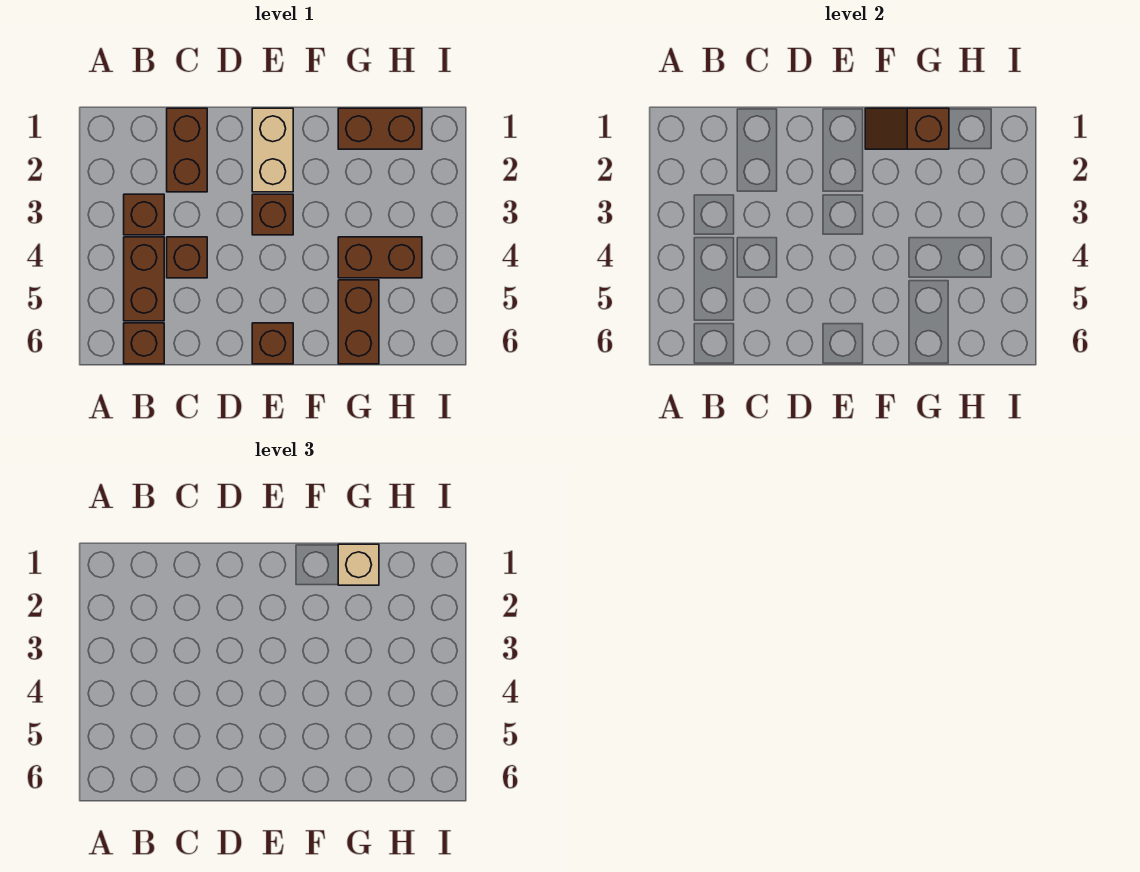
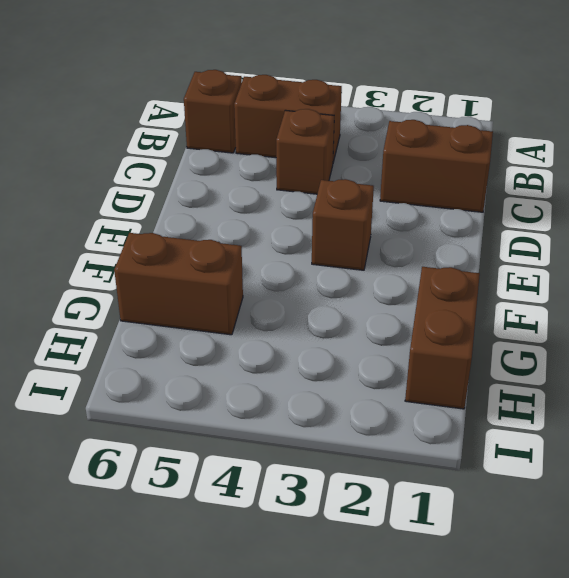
none -> brown brick B3 level 1
none -> tan brick E1:E2 level 1
none -> brown brick E6 level 1

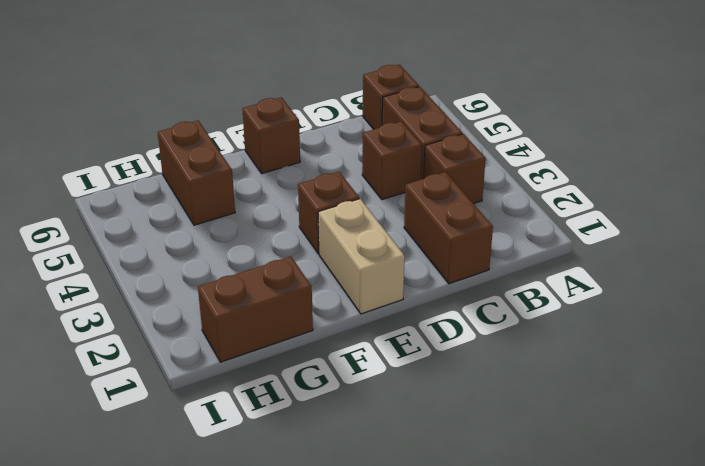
none -> brown brick G4:H4 level 1
none -> brown slope F1:G1 level 2 top G
none -> tan brick G1 level 3

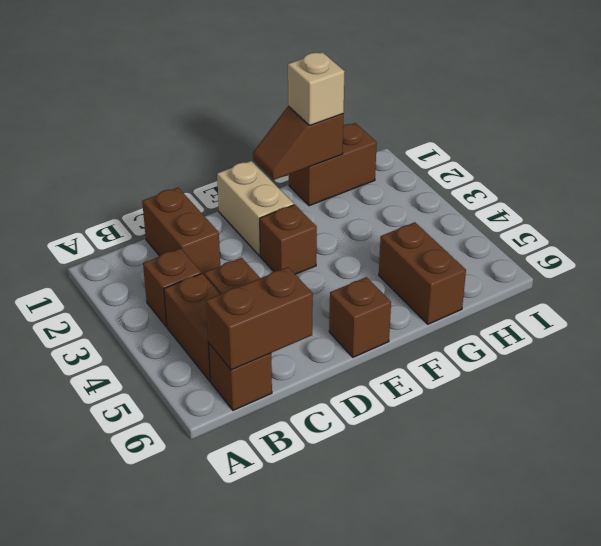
brown brick B6:C6 level 2 -> brown brick G4:H4 level 1

